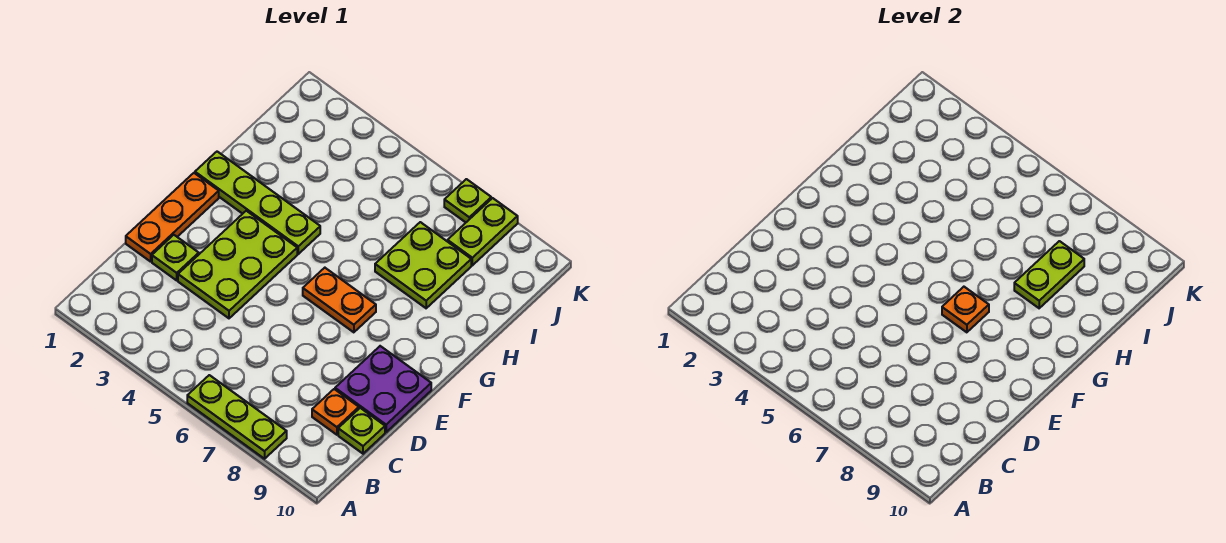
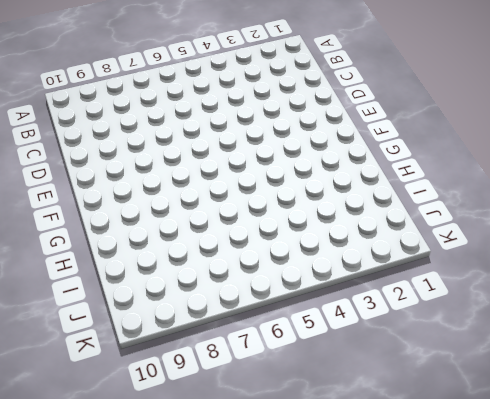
none -> lime plate A6:A8 level 1
none -> orange plate C9 level 1
none -> lime plate C10 level 1

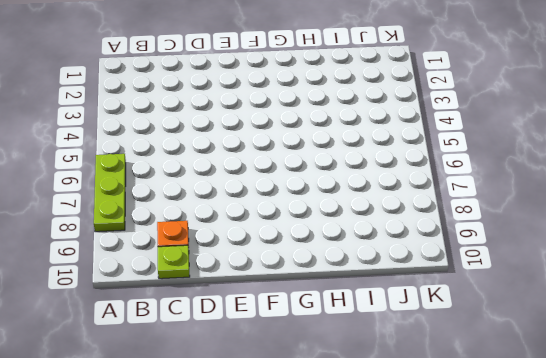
none -> orange plate D1:F1 level 1
none -> lime plate D2 level 1
none -> lime plate D3:F4 level 1

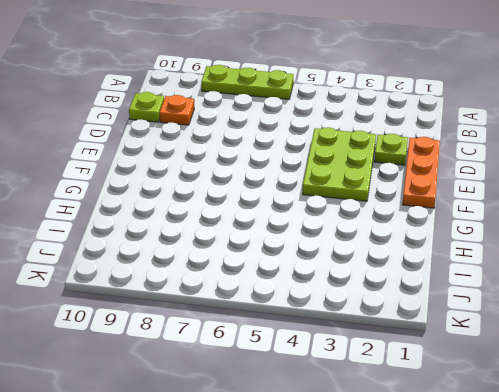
none -> purple plate D9:E10 level 1
none -> orange plate F6:F7 level 1
none -> lime plate G1:G4 level 1

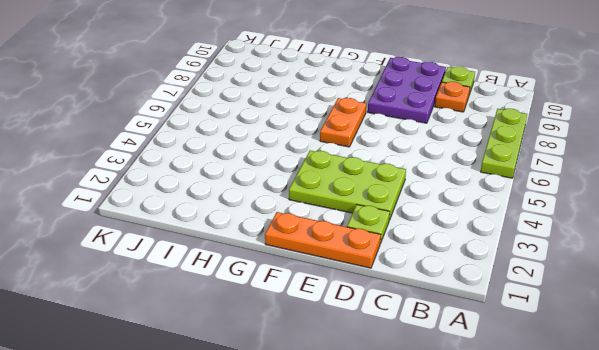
purple plate D8:E10 level 1 -> purple plate D9:E10 level 1
none -> lime plate G1:G4 level 1
none -> lime plate H7:I8 level 1
none -> lime plate J8:K8 level 1

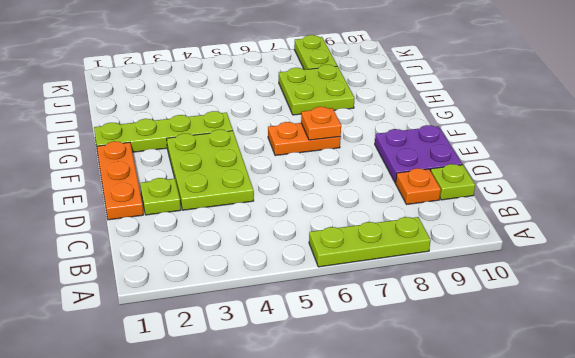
none -> lime plate K7 level 1
none -> lime plate H8:I8 level 2

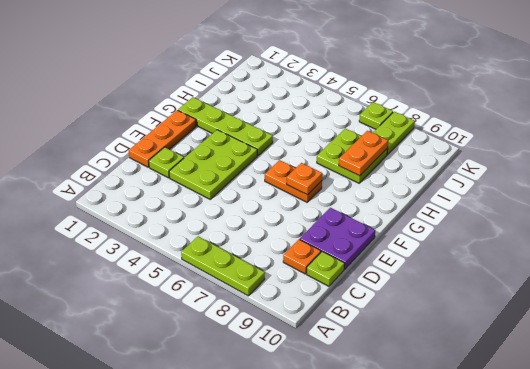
orange plate H8:I8 level 2 -> lime plate H8:I8 level 2

